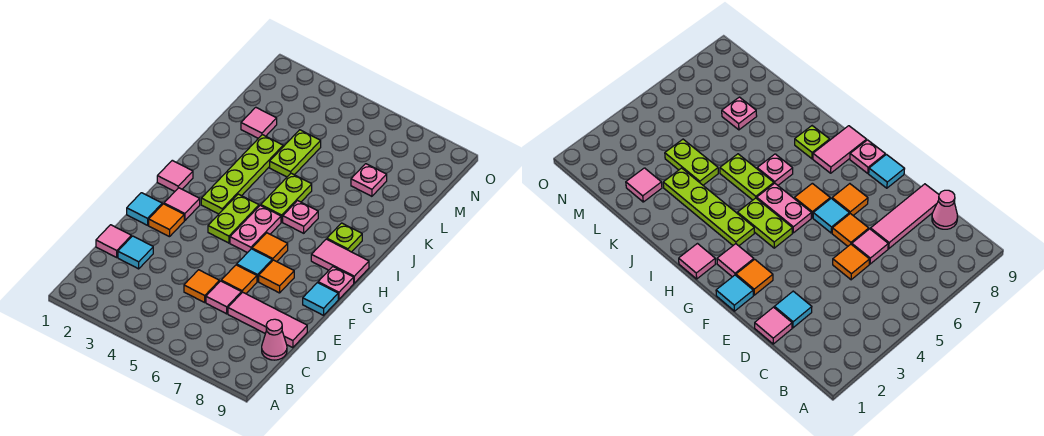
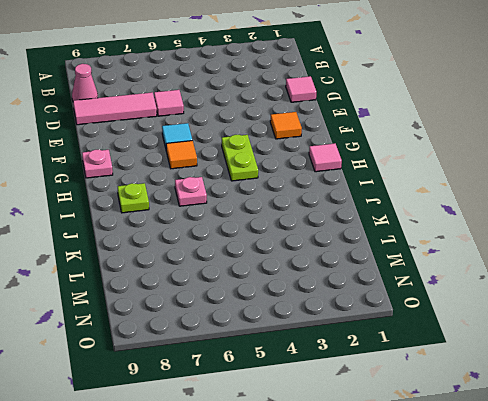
none -> cyan tile D2 level 1
none -> orange tile D5 level 1
none -> orange tile E6 level 1

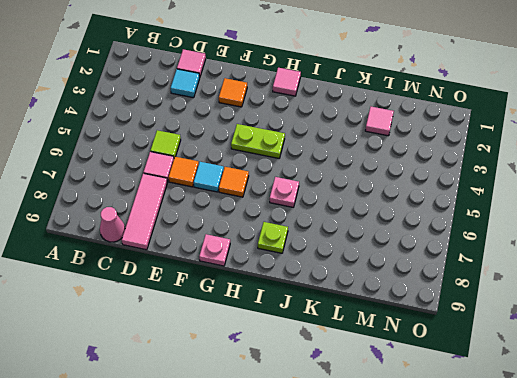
lime tile D5 level 1 -> orange tile D5 level 1
none -> cyan tile F1 level 1
none -> orange tile F7 level 1
none -> cyan tile F9 level 1

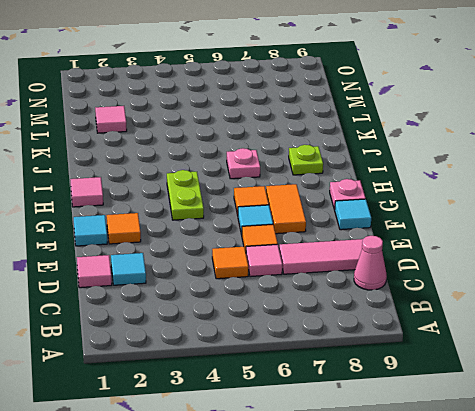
orange tile F7:G7 level 1 -> orange tile F7 level 1
none -> pink tile G2 level 1
none -> pink plate G5:H5 level 1
none -> lime plate H3:K3 level 1

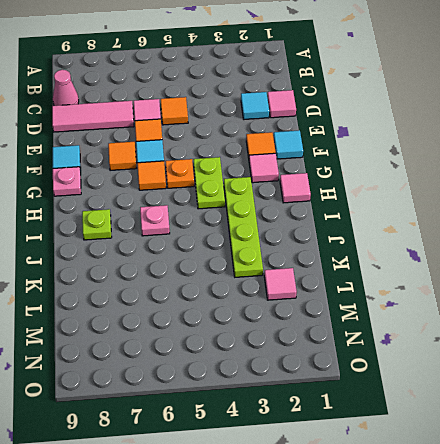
orange plate G5 level 1 -> pink plate G5:H5 level 1
none -> pink tile H8:H9 level 1
none -> lime plate I5:J5 level 1
none -> lime plate K4:L4 level 1

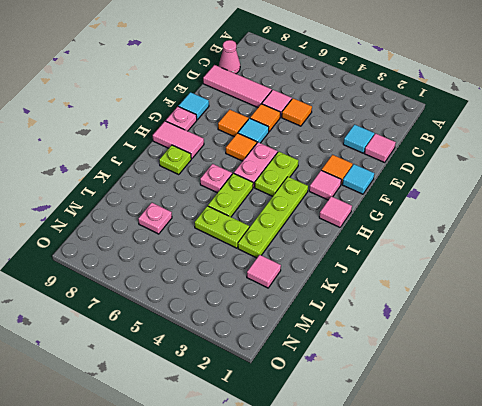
lime plate K4:K5 level 1 -> lime plate K4:L4 level 1

